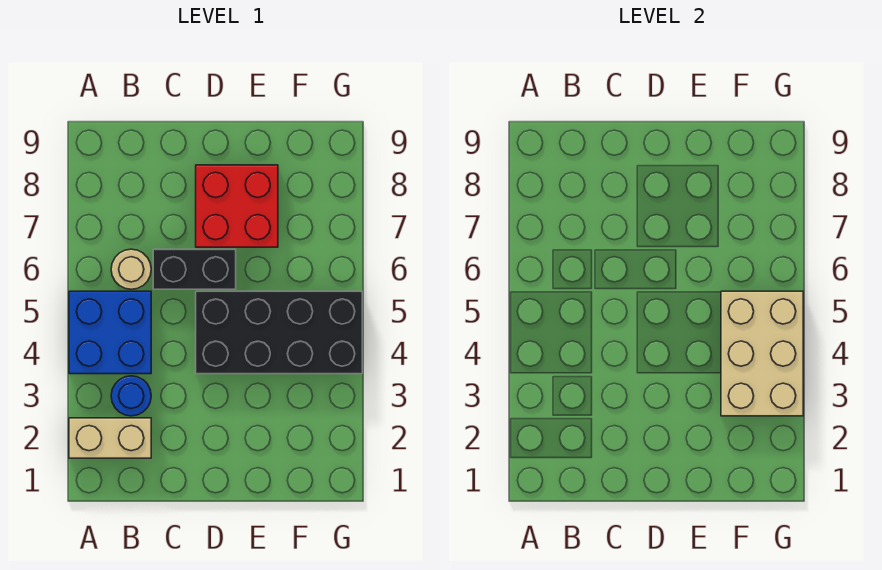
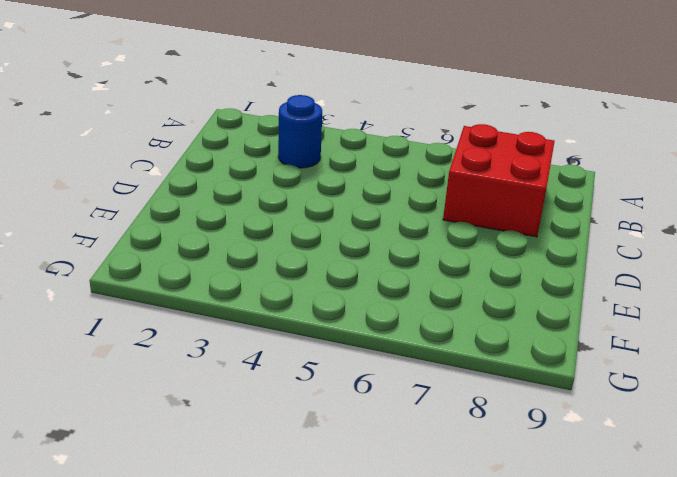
red brick B7:C8 level 1 -> red brick D7:E8 level 1
none -> tan brick A2:B2 level 1
none -> blue brick A4:B5 level 1

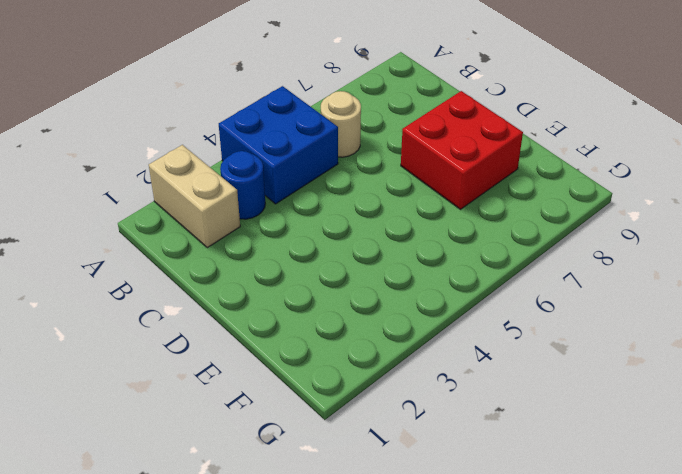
none -> black brick C6:D6 level 1
none -> black brick D4:G5 level 1

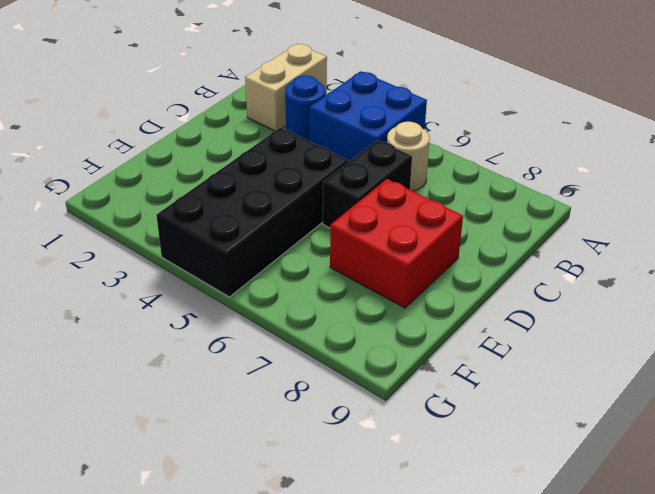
none -> tan brick F3:G5 level 2

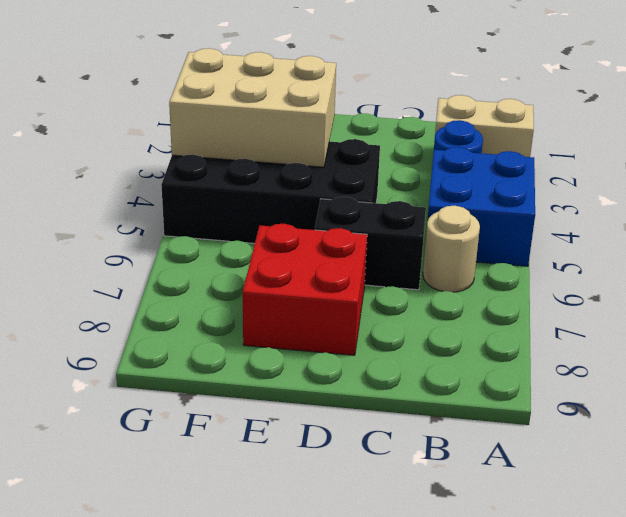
tan brick E3:G4 level 2 -> tan brick F3:G5 level 2

